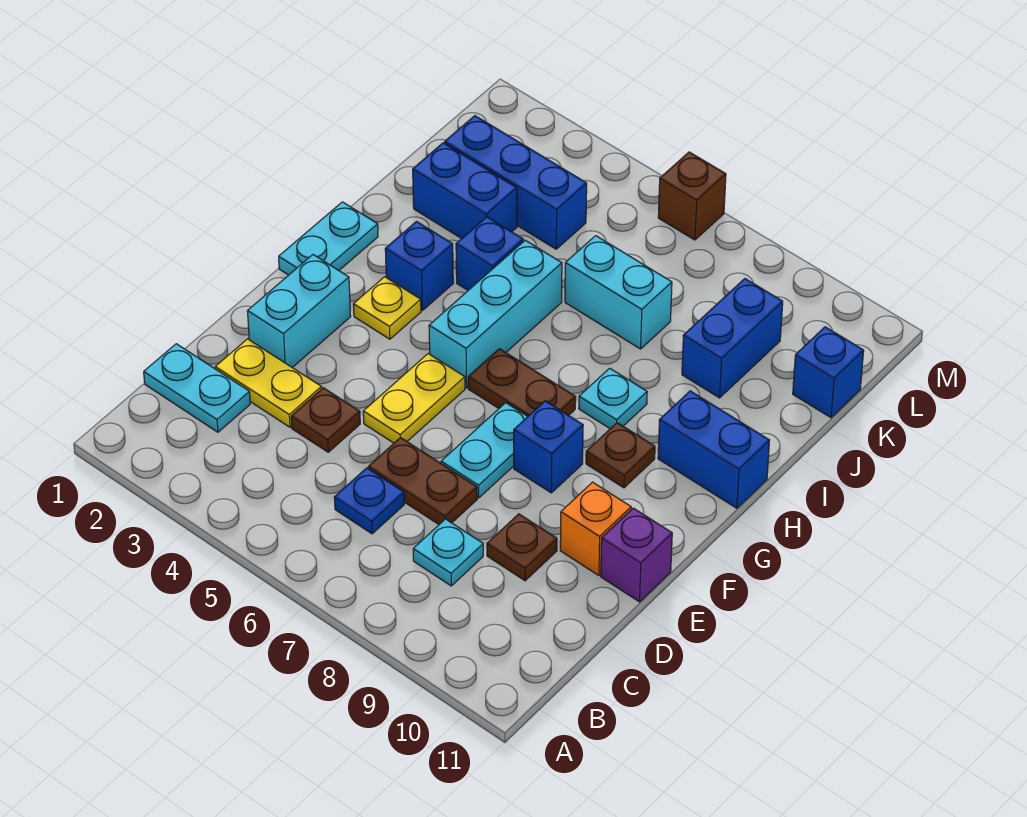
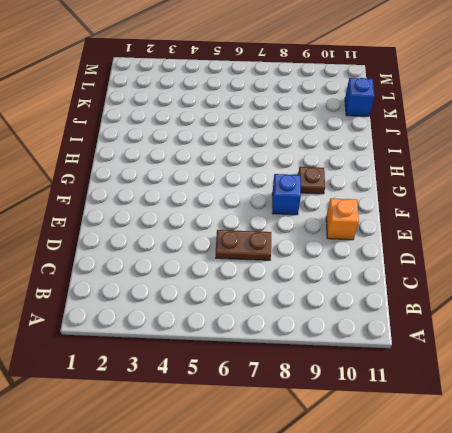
none -> cyan plate C1:C2 level 1
none -> blue plate C6 level 1
none -> cyan plate C8 level 1

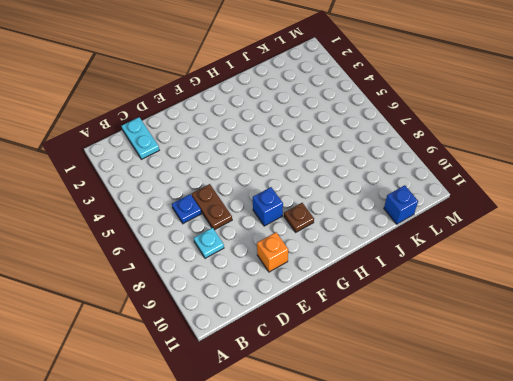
none -> yellow plate D2:D3 level 1
none -> brown plate D4 level 1
none -> brown plate D9 level 1

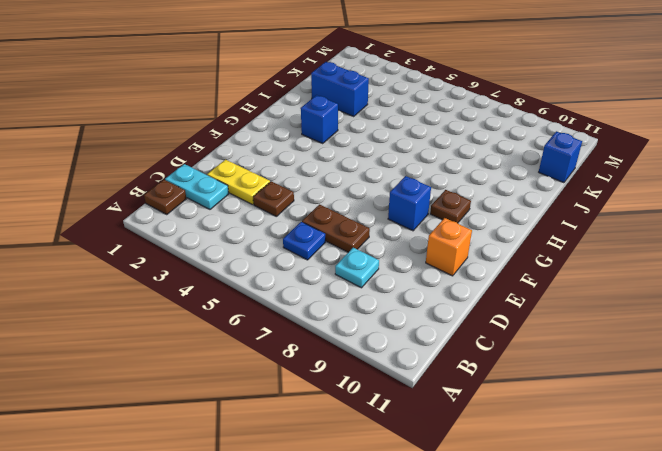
brown plate B1 level 1 -> brown plate D9 level 1
none -> cyan brick E2:F2 level 1
none -> yellow plate E5:F5 level 1
none -> cyan plate E7:F7 level 1

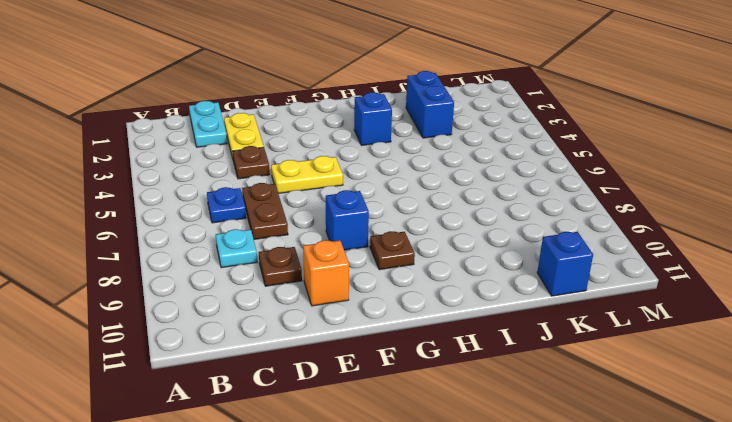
none -> cyan brick E2:F2 level 1
none -> cyan plate E7:F7 level 1
none -> purple brick E11 level 1

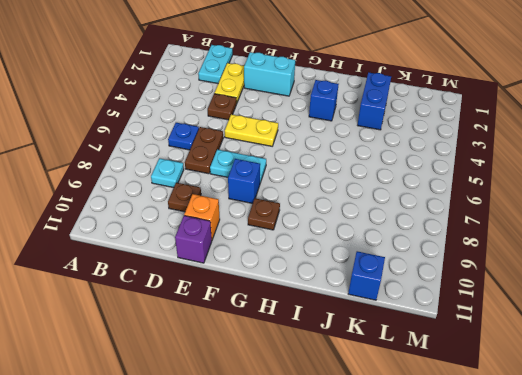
none -> cyan plate G1:H1 level 1
none -> yellow plate G3 level 1
none -> cyan brick G5:I5 level 1

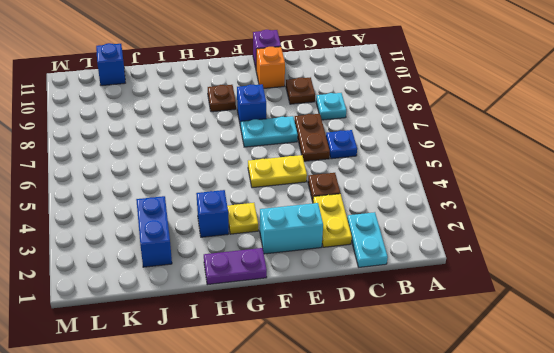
purple plate G1:H1 level 1 -> cyan plate G1:H1 level 1
none -> cyan brick G5:I5 level 1
none -> brown plate G6:G7 level 1
none -> cyan plate H8 level 1

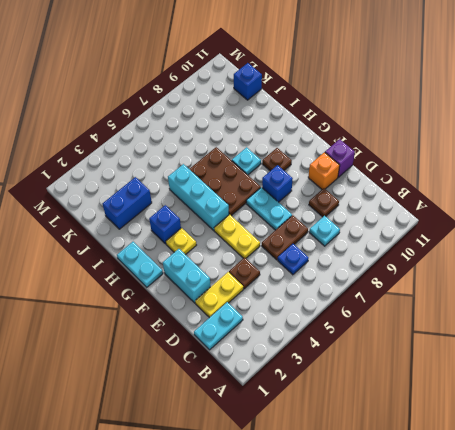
brown plate G6:I7 level 1 -> brown plate G6:G7 level 1
none -> blue brick H10:H11 level 1
none -> blue brick I4 level 1
none -> cyan brick J6:J7 level 1

